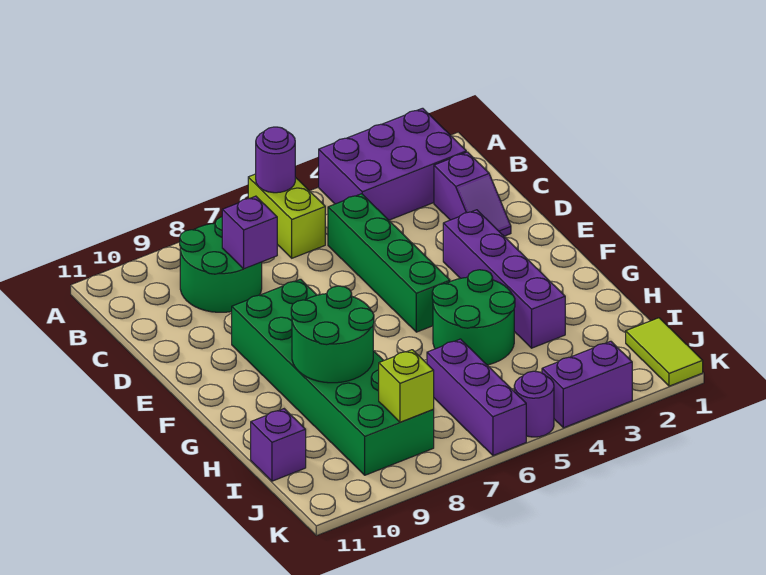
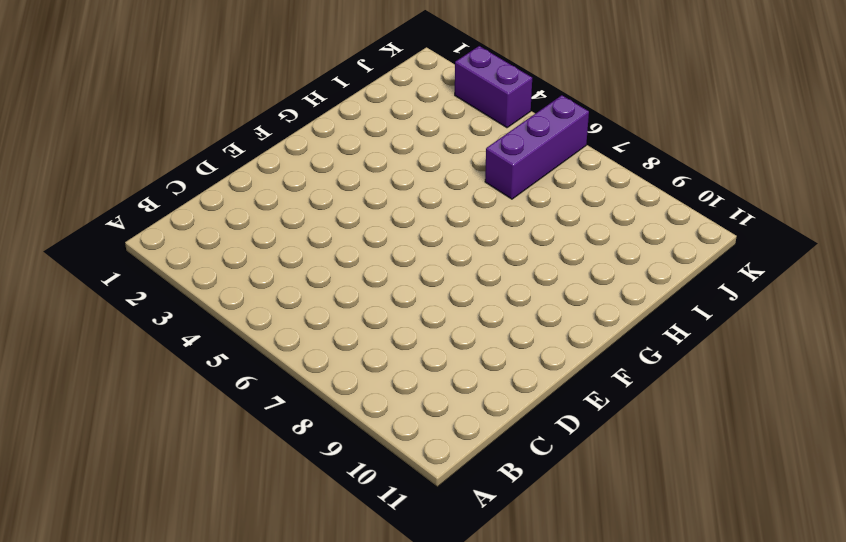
none -> purple brick A2:B4 level 1
none -> lime brick A6:B6 level 1
none -> green round brick B8:C9 level 1

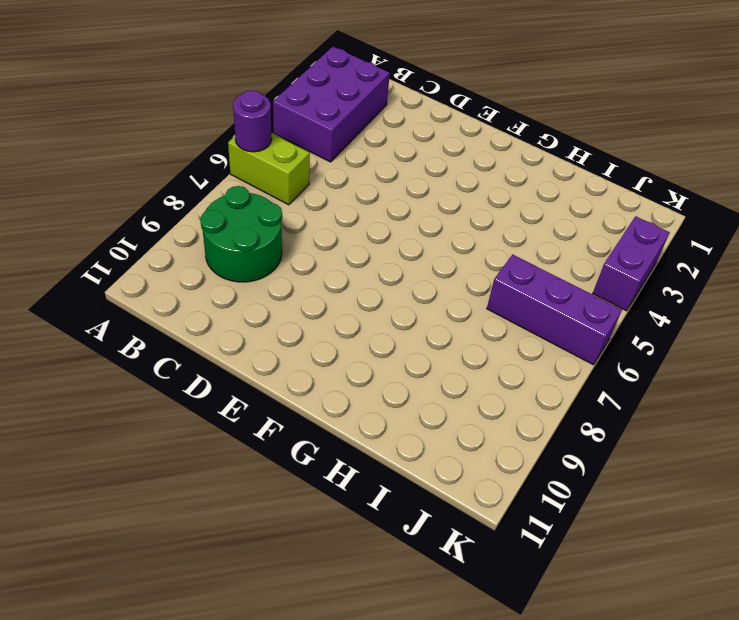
none -> purple slope C2:D2 level 1 top C
none -> green brick C5:F5 level 1
none -> purple brick E3:H3 level 1

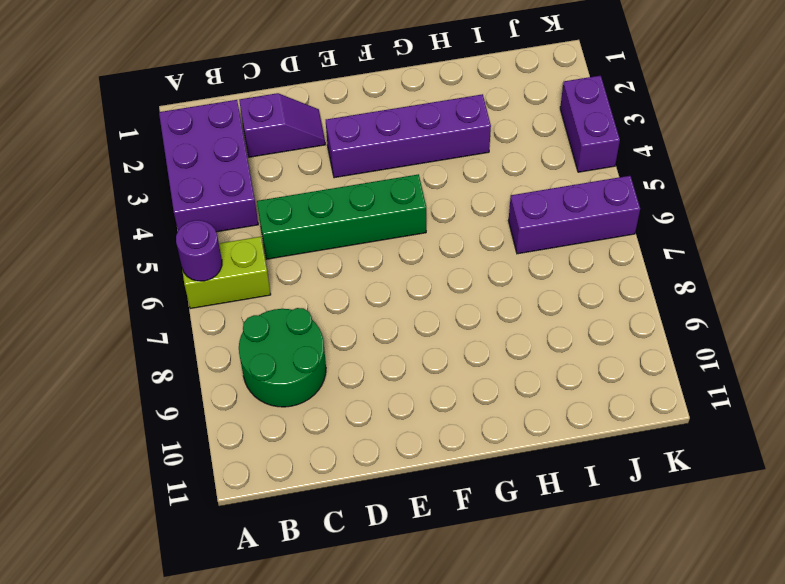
none -> green brick E8:J9 level 1
none -> green round brick G4:H5 level 1
none -> purple brick I11 level 1

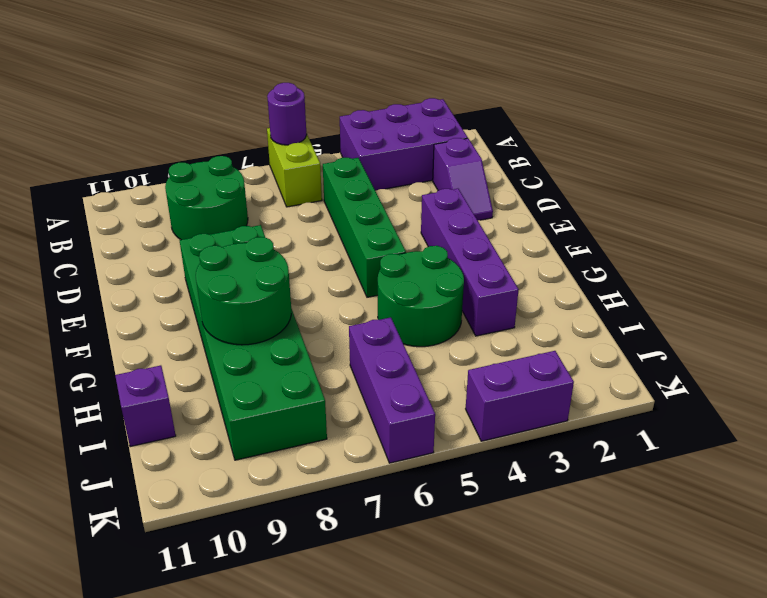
none -> lime tile J1:K1 level 1
none -> purple round brick K5 level 1
none -> purple brick C8 level 2

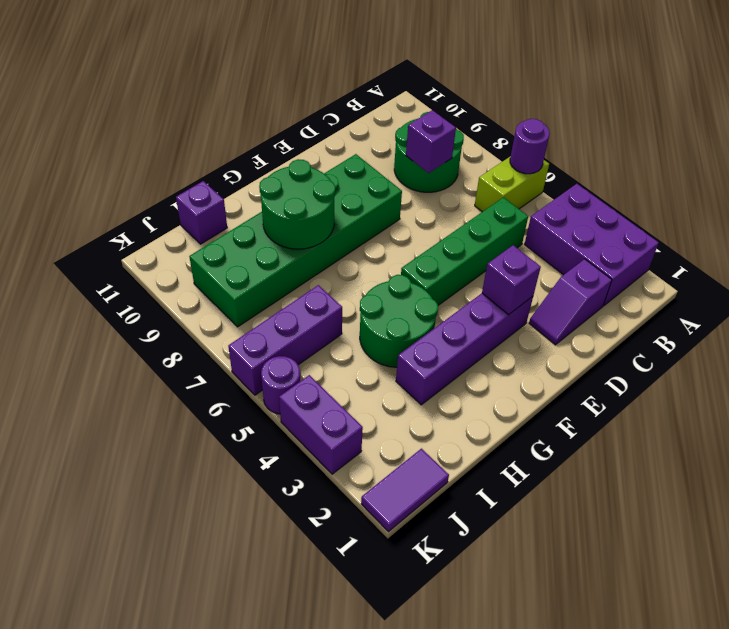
purple brick E3 level 2 -> none
purple tile J1:K1 level 1 -> lime tile J1:K1 level 1
none -> lime brick J8 level 2

